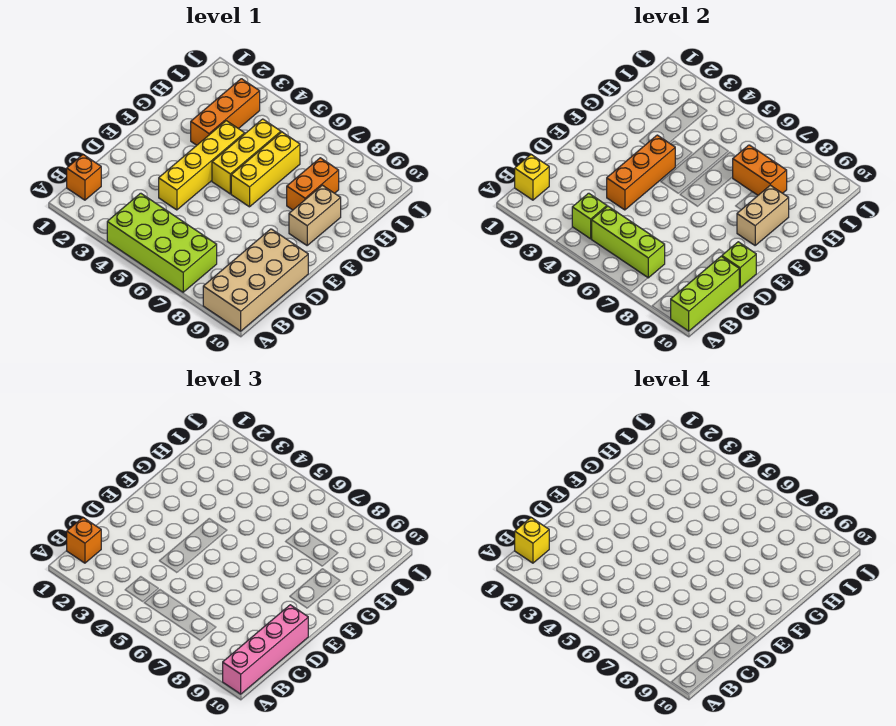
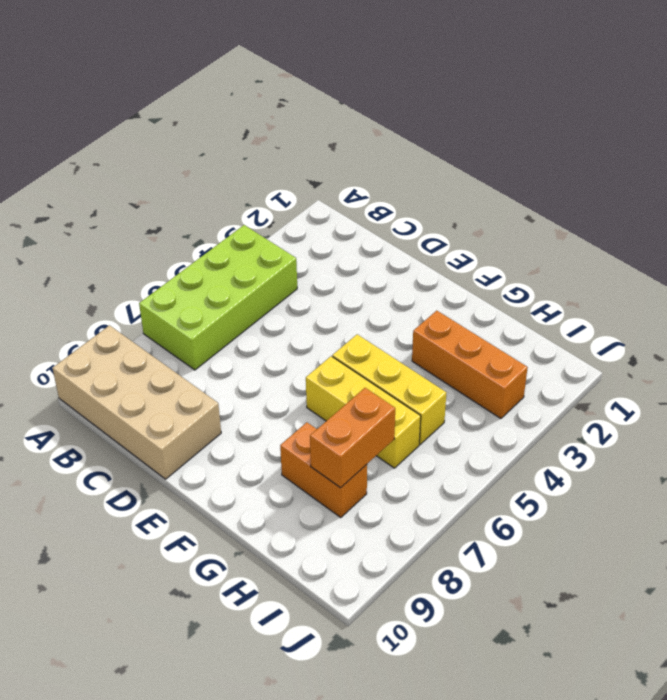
none -> orange brick B1 level 1
none -> yellow brick D4:G4 level 1
none -> tan brick F9:G9 level 1

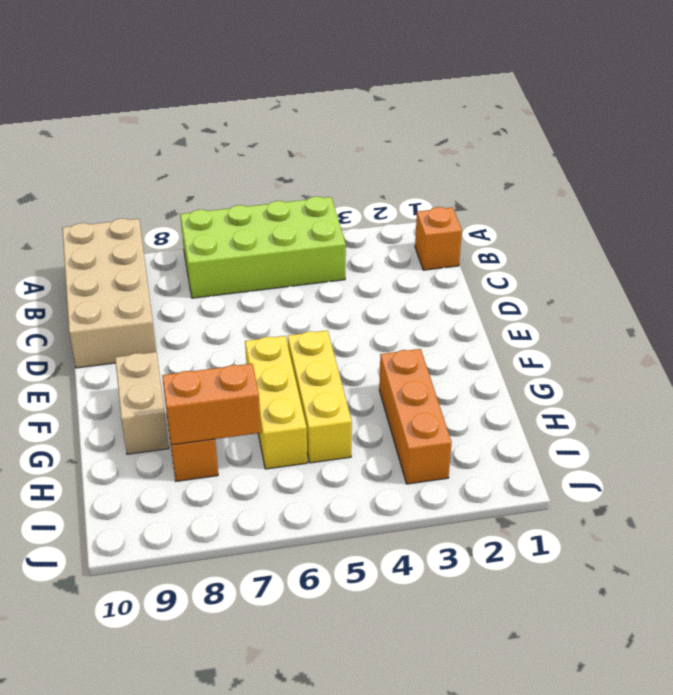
none -> yellow brick D4:G4 level 1
none -> lime brick A10:C10 level 2
none -> yellow brick B1 level 2

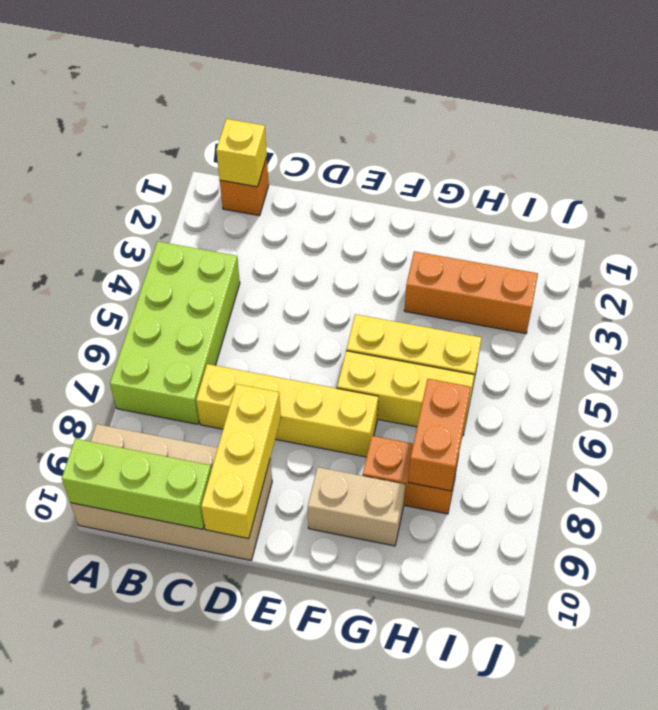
yellow brick C7:F7 level 1 -> yellow brick D4:G4 level 1
yellow brick D8:D10 level 2 -> lime brick D10 level 2
none -> lime brick B4 level 2
none -> lime brick B5:B7 level 2
none -> orange brick D4:F4 level 2

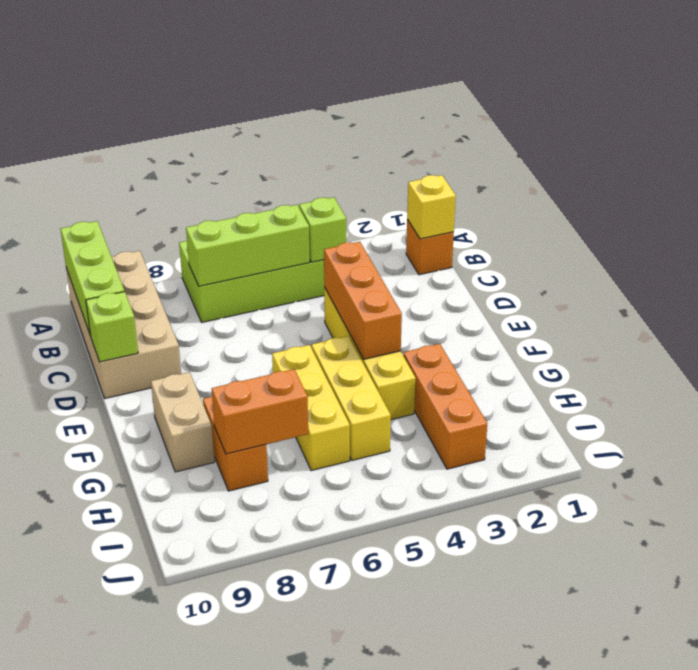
none -> tan brick F9:G9 level 2
none -> pink brick A10:D10 level 3
none -> orange brick B1 level 3

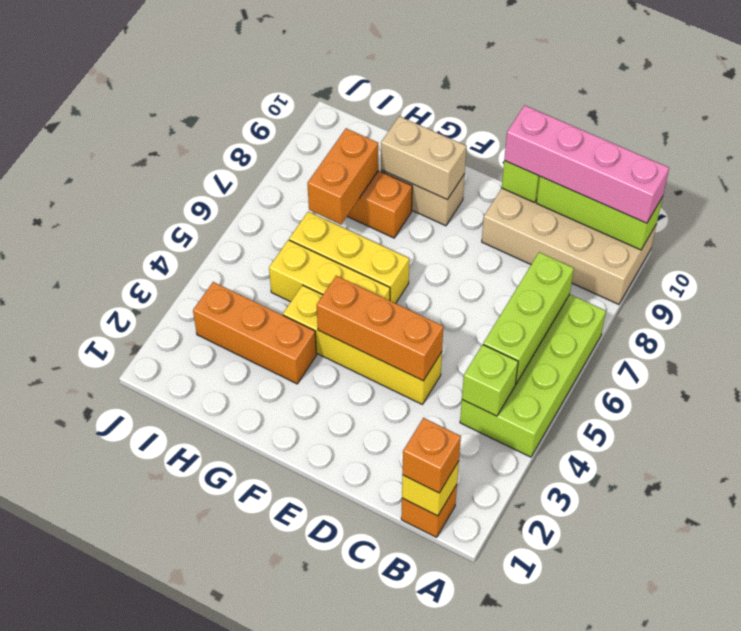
none -> yellow brick B1 level 4

